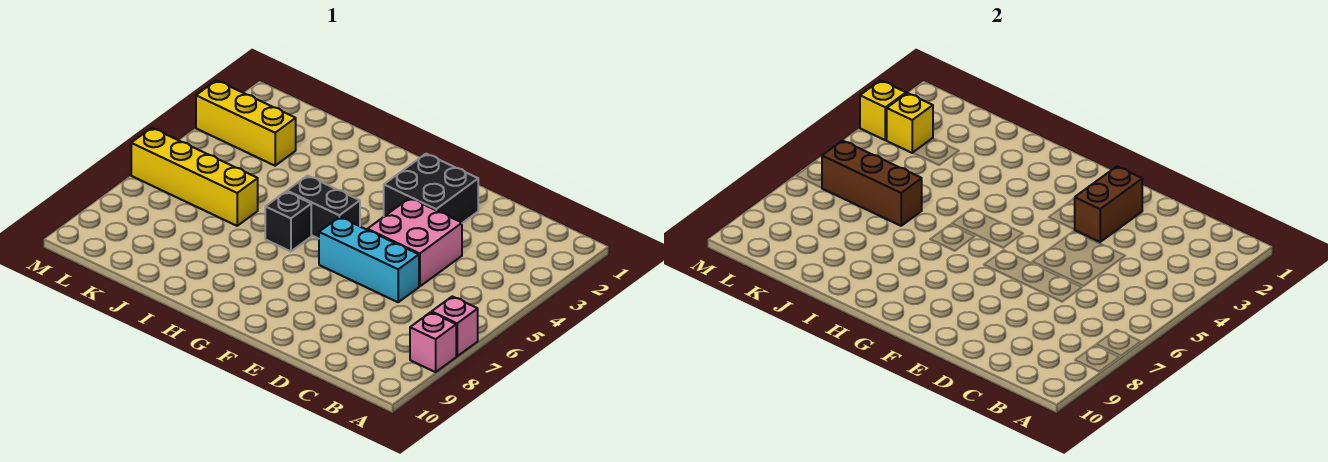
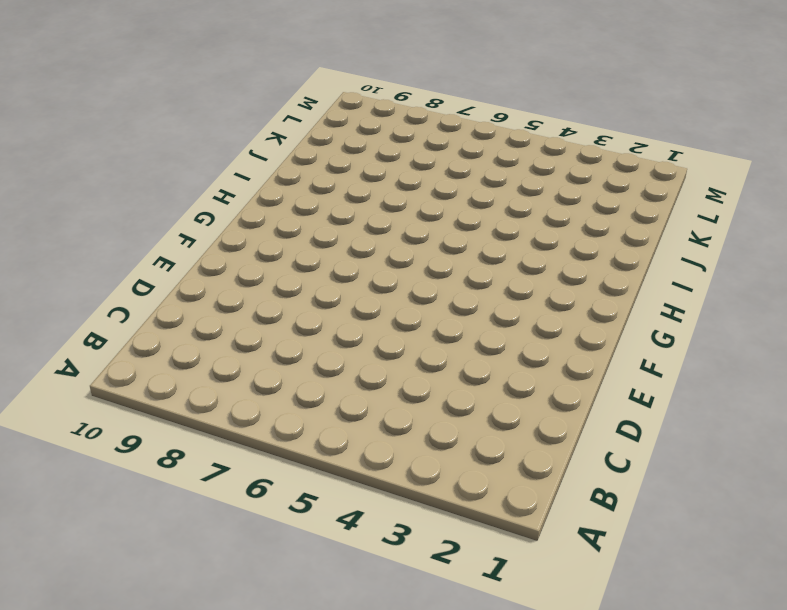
none -> pink brick A7 level 1
none -> pink brick A8 level 1
none -> pink brick D4:E5 level 1

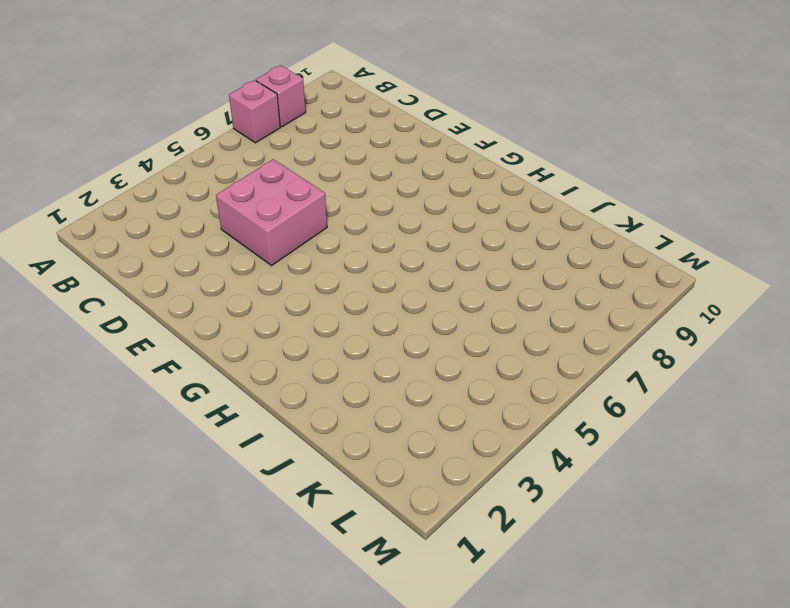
none -> cyan brick D6:F6 level 1
none -> black brick E2:F3 level 1
none -> black brick G5:H5 level 1

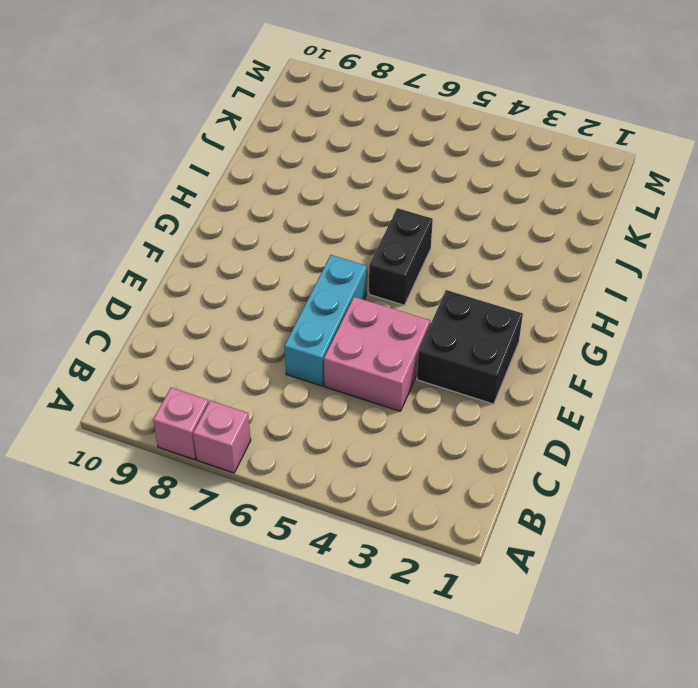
none -> black brick H6 level 1
none -> yellow brick J6:M6 level 1
none -> yellow brick K3:M3 level 1

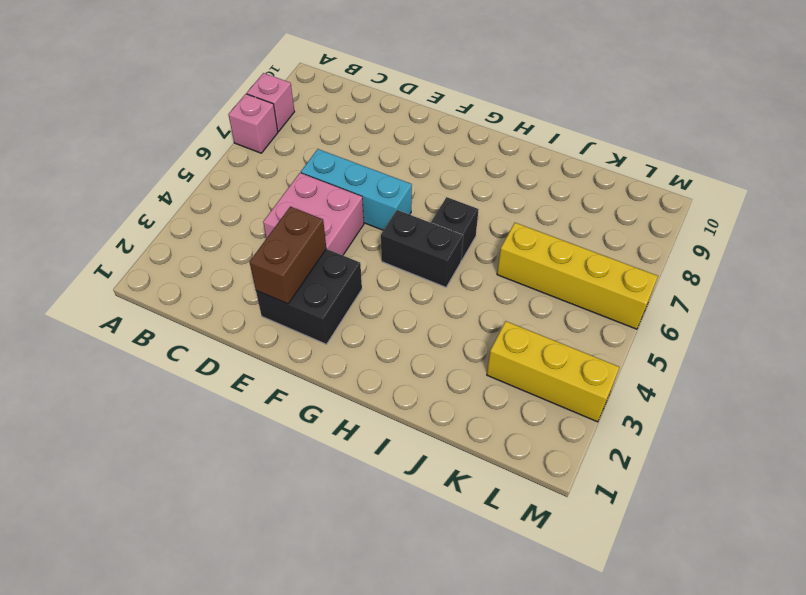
none -> brown brick J6:L6 level 2
none -> yellow brick L3 level 2
none -> yellow brick M3 level 2

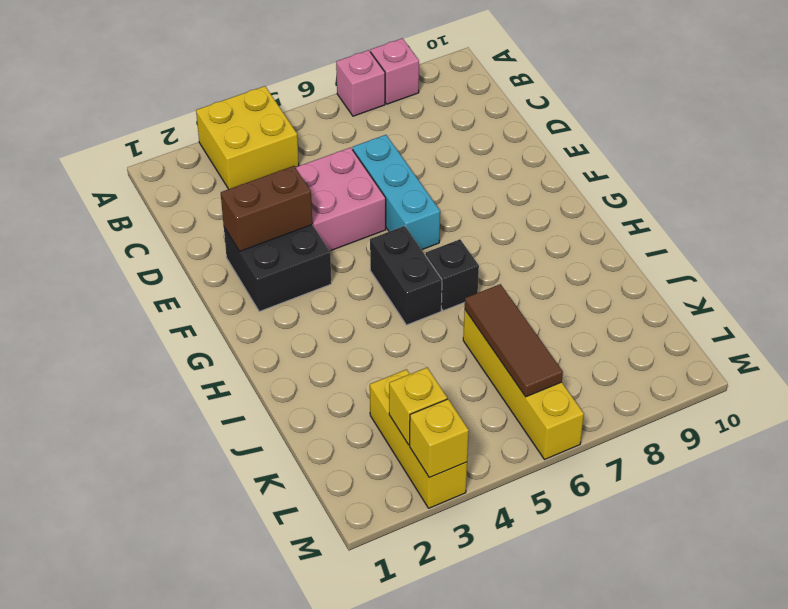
yellow brick A3:B4 level 1 -> none
brown tile J6:L6 level 2 -> brown brick J6:L6 level 2

